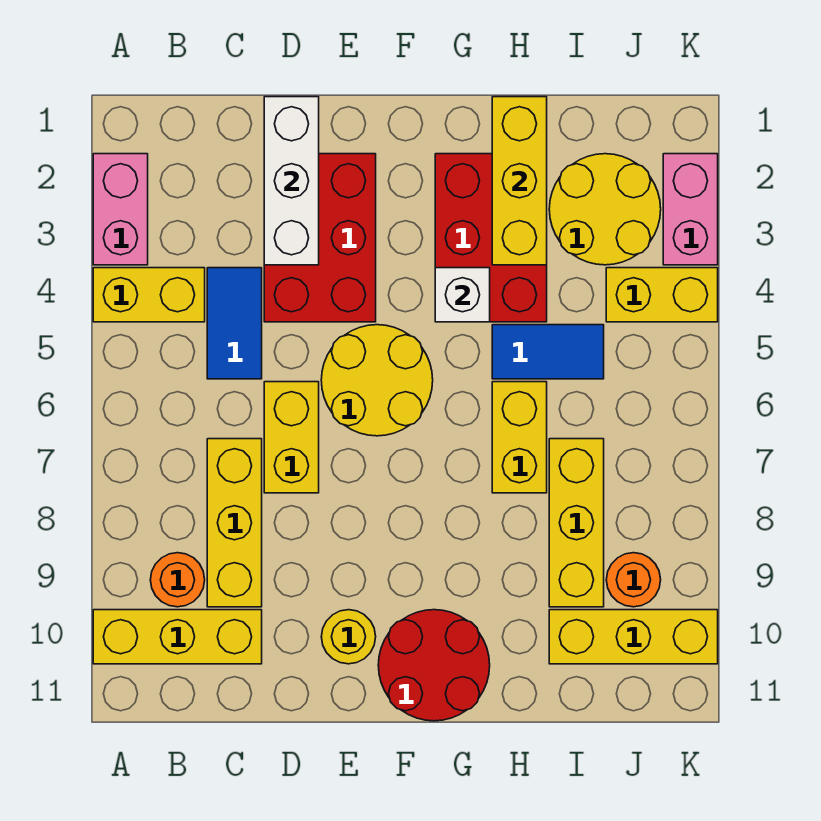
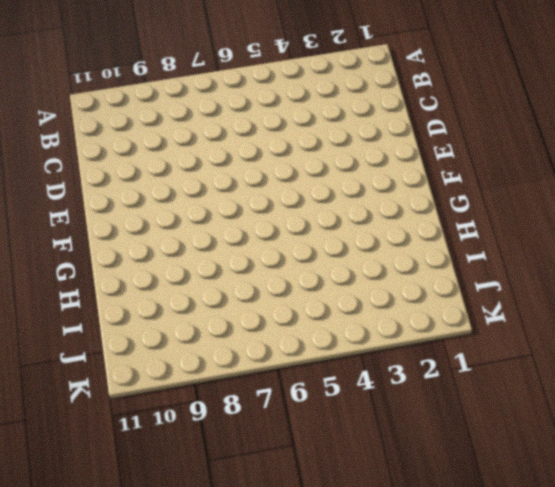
none -> pink brick A2:A3 level 1
none -> yellow brick A4:B4 level 1
none -> yellow brick A10:C10 level 1

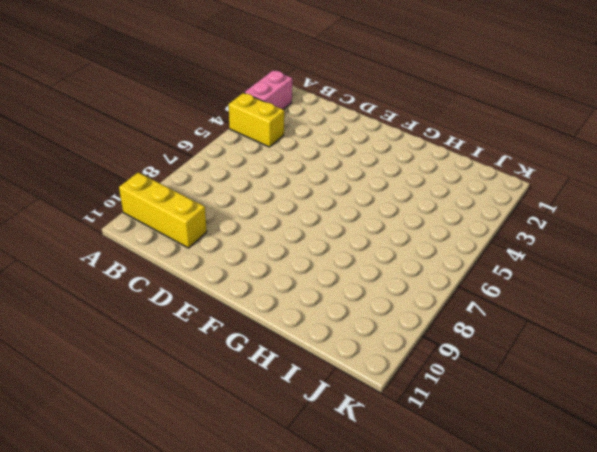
none -> orange round brick B9 level 1
none -> blue tile C4:C5 level 1
none -> yellow brick C7:C9 level 1

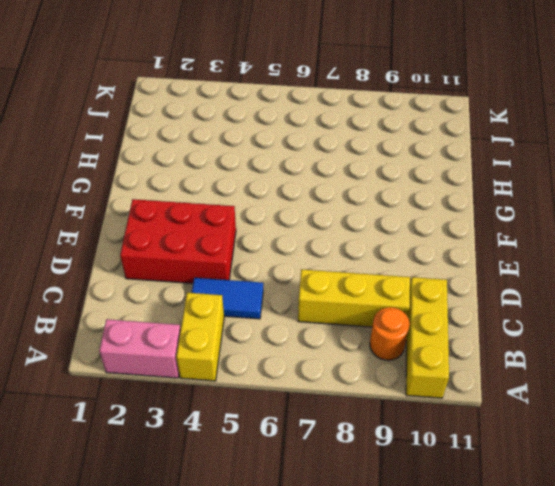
none -> yellow brick D6:D7 level 1
none -> yellow round brick E5:F6 level 1
none -> yellow round brick E10 level 1

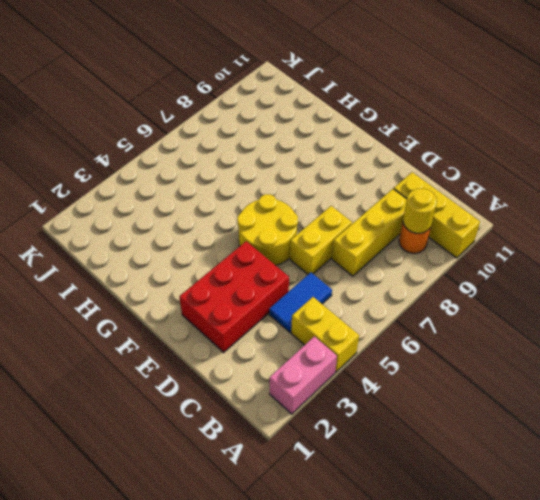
yellow round brick B9 level 2 -> yellow round brick E10 level 1
none -> red round brick F10:G11 level 1
none -> red brick G2:H4 level 1
none -> blue tile H5:I5 level 1

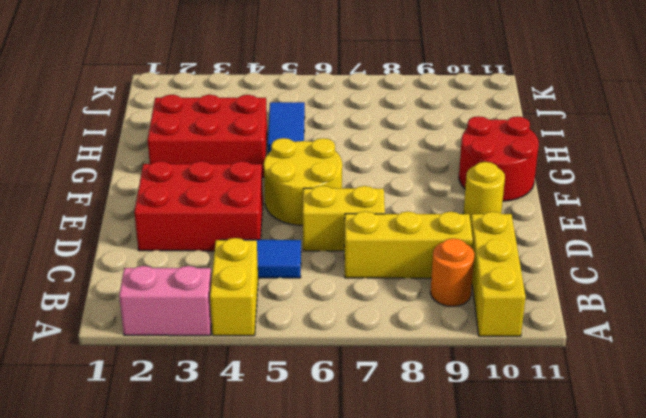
none -> yellow brick H6:H7 level 1
none -> yellow round brick I2:J3 level 1
none -> yellow brick I7:I9 level 1

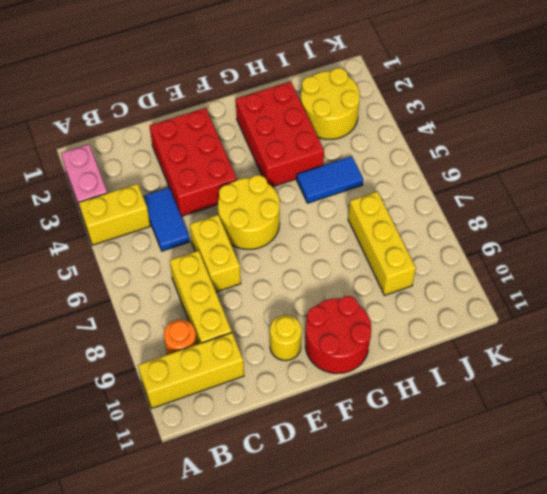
none -> yellow brick H6:H7 level 1
none -> yellow brick I10:K10 level 1
none -> yellow brick J4:K4 level 1

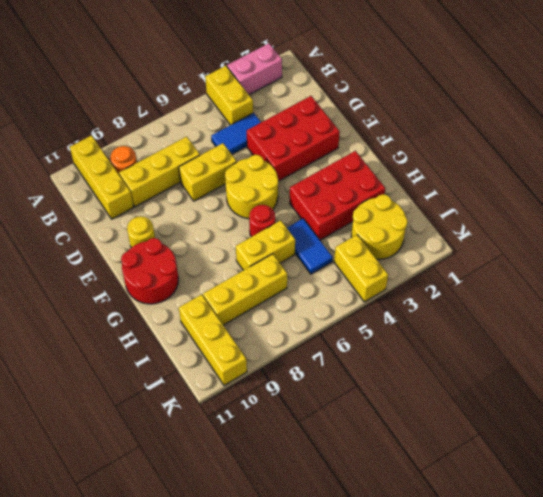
red round brick G6 level 1 -> none
none -> orange round brick J9 level 1
none -> pink brick K2:K3 level 1
none -> white brick D1:D3 level 2

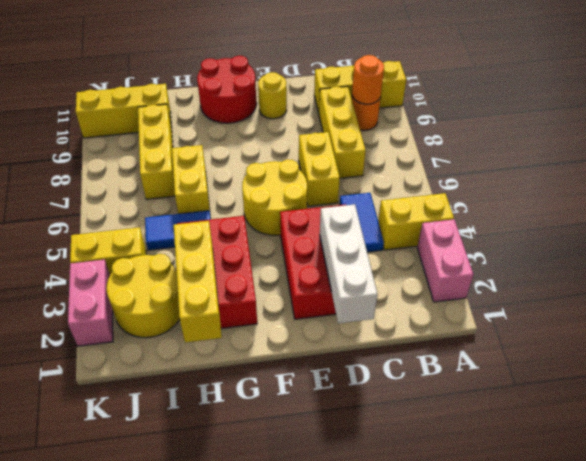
orange round brick B9 level 2 -> orange round brick J9 level 1
none -> white brick G4 level 2

